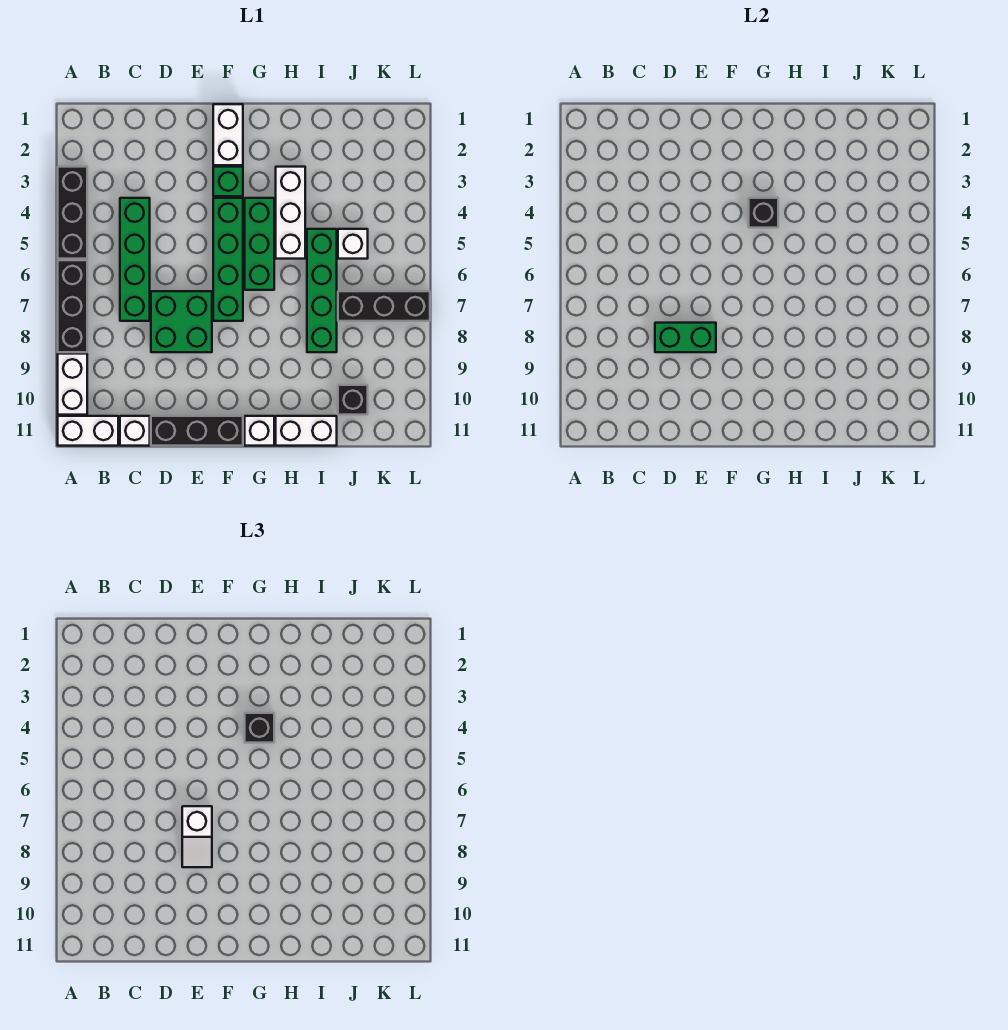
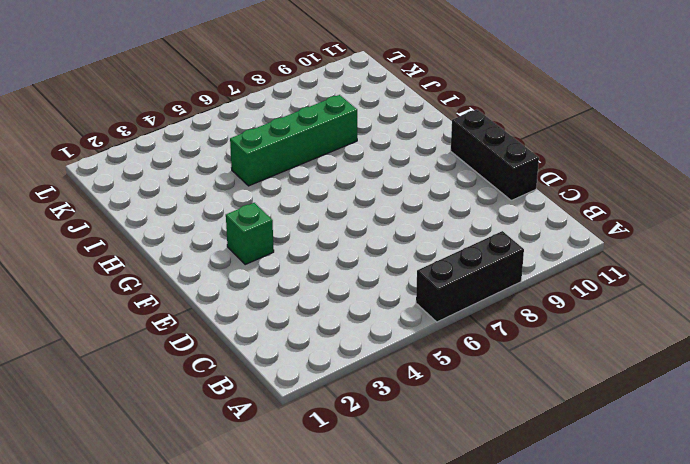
none -> black brick A3:A5 level 1
none -> white brick A9:A10 level 1
none -> white brick A11:B11 level 1

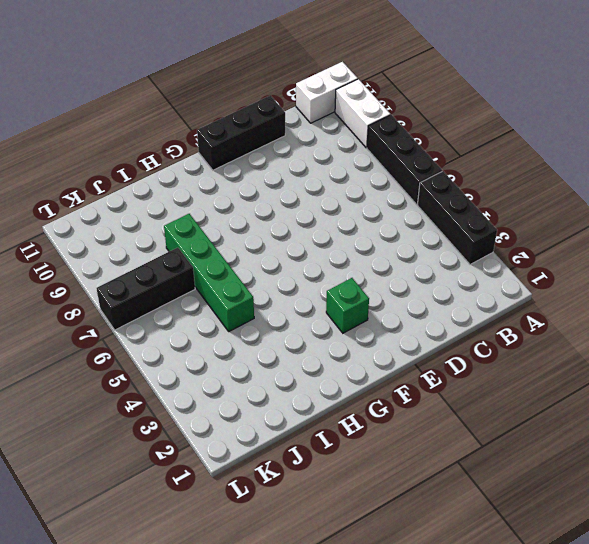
none -> green brick C4:C7 level 1
none -> white brick C11 level 1
none -> green brick D7:E8 level 1

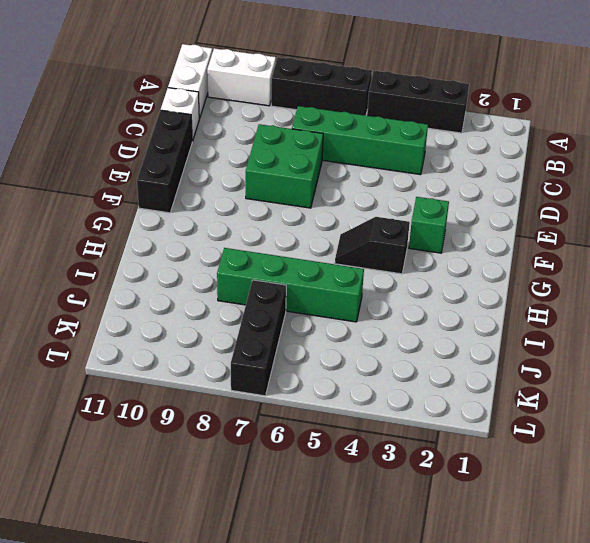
black slope G4:G5 level 1 top 4 -> green brick G4:G6 level 1
none -> white brick F1:F2 level 1
none -> green brick F4:F7 level 1
none -> white brick G11 level 1

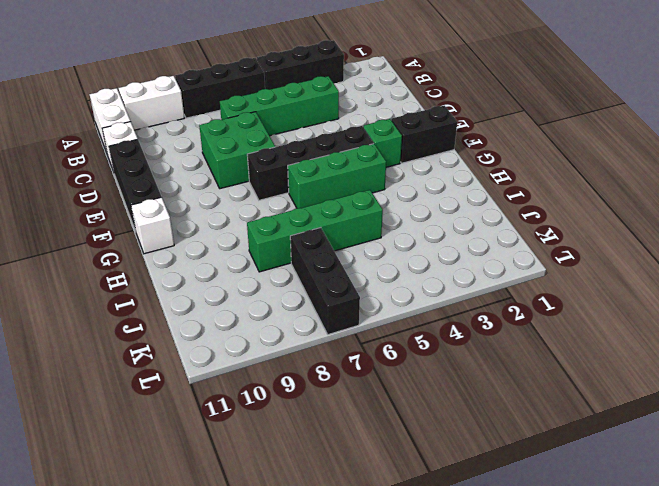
black brick F1:F2 level 1 -> white brick F1:F2 level 1
black brick F4:F7 level 1 -> green brick F4:F7 level 1
none -> white brick H3:H5 level 1
none -> white brick H11:I11 level 1
none -> white brick J5 level 1

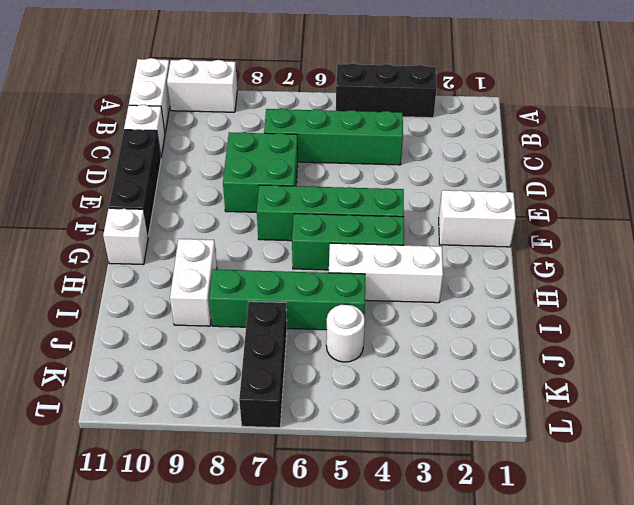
white brick H9:I9 level 1 -> white brick H11:I11 level 1
white round brick J5 level 1 -> white brick J5 level 1
none -> black brick A6:A8 level 1
none -> green brick F3 level 1
none -> black brick J10 level 1

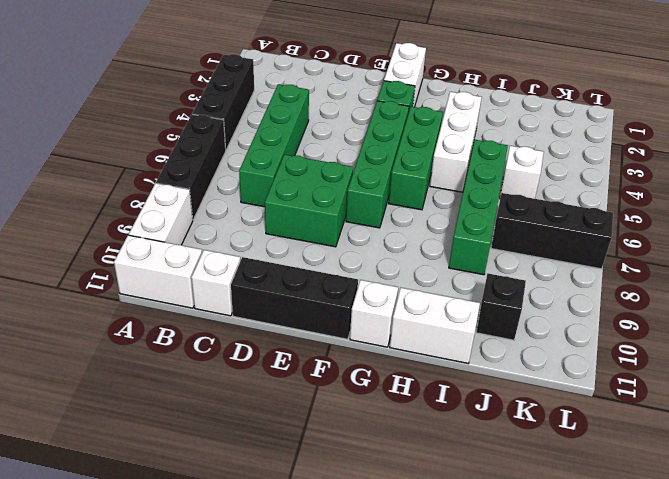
none -> green brick D8:E8 level 2
none -> black brick G4 level 2
none -> white slope E7:E8 level 3 top 7

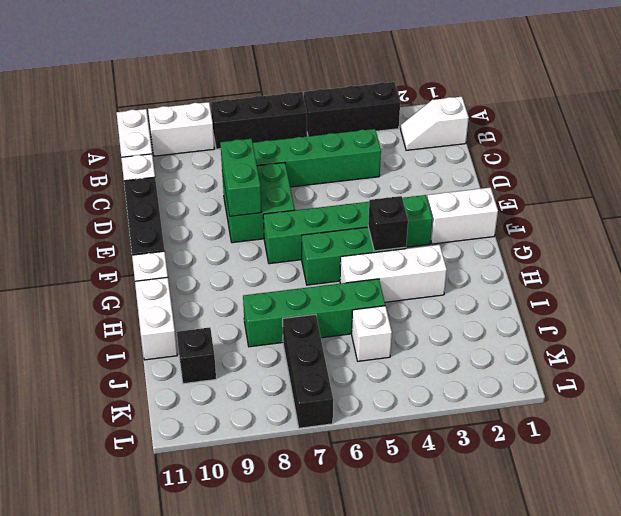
white slope B1:B2 level 1 top 1 -> white slope E7:E8 level 3 top 7
none -> black brick G4 level 3

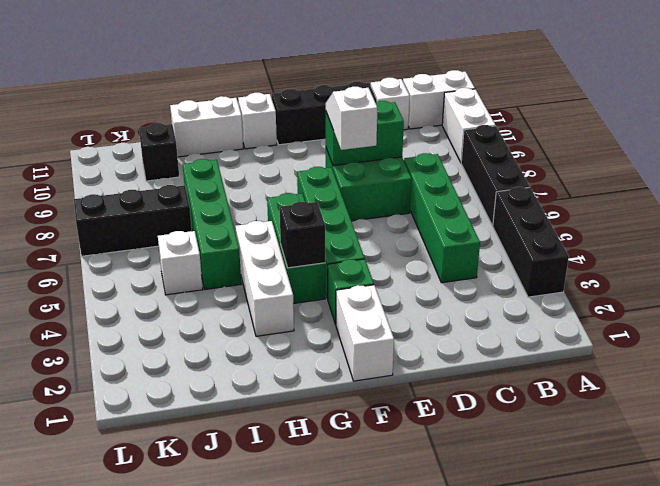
none -> black brick G4 level 3

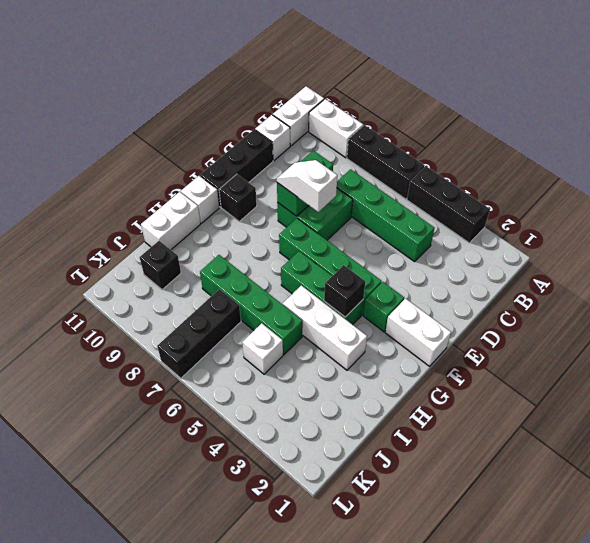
black brick F10 level 1 -> black brick G4 level 3

